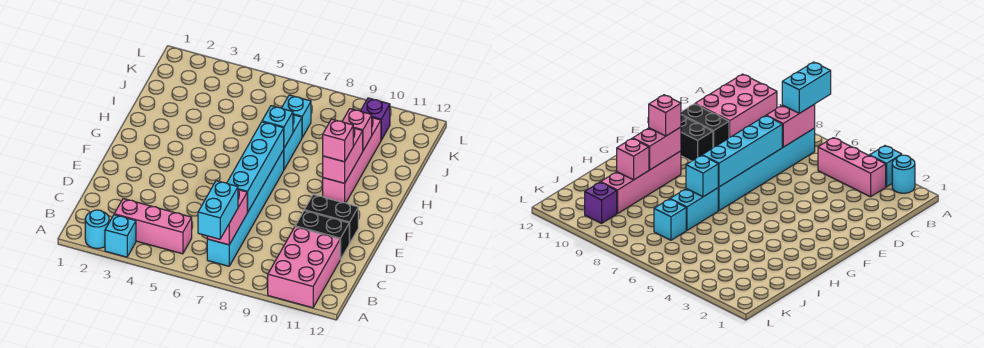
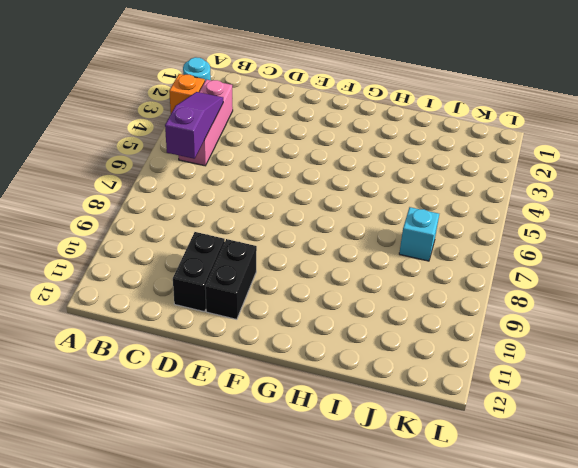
orange brick A3 level 1 -> cyan brick A3 level 1
purple slope B4:B6 level 2 top 6 -> none
none -> pink brick A10:C11 level 1
none -> cyan brick B7:G7 level 1
none -> pink brick G10:J10 level 1

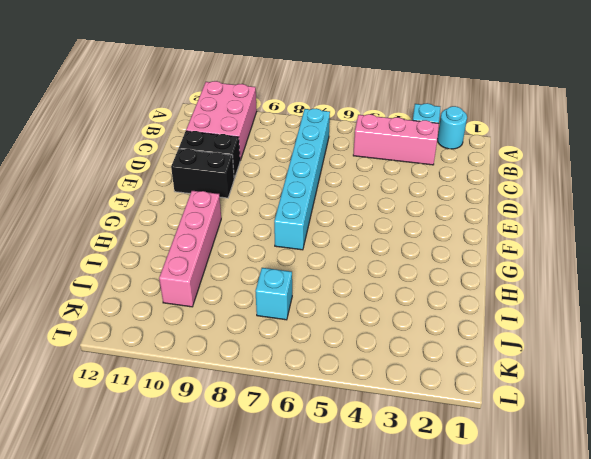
none -> cyan brick H7:I7 level 1
none -> purple brick K10 level 1
none -> pink brick B7:C7 level 2

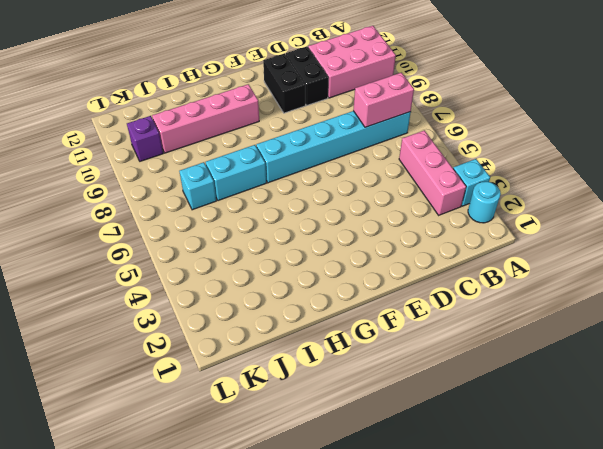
none -> cyan brick D7:G7 level 2
none -> pink brick G10:H10 level 2
none -> cyan brick H7 level 2

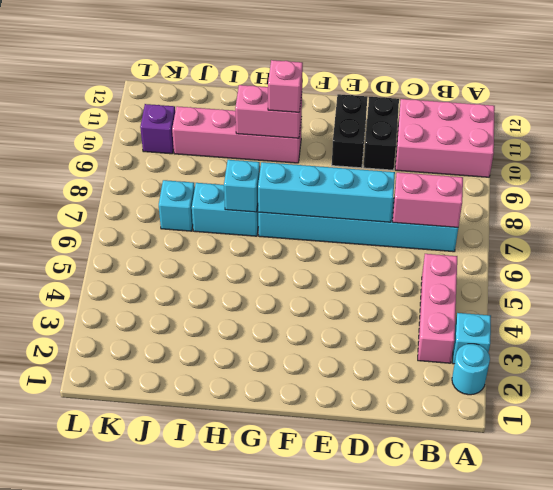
none -> pink brick I10 level 2
none -> cyan brick A7:B7 level 3

